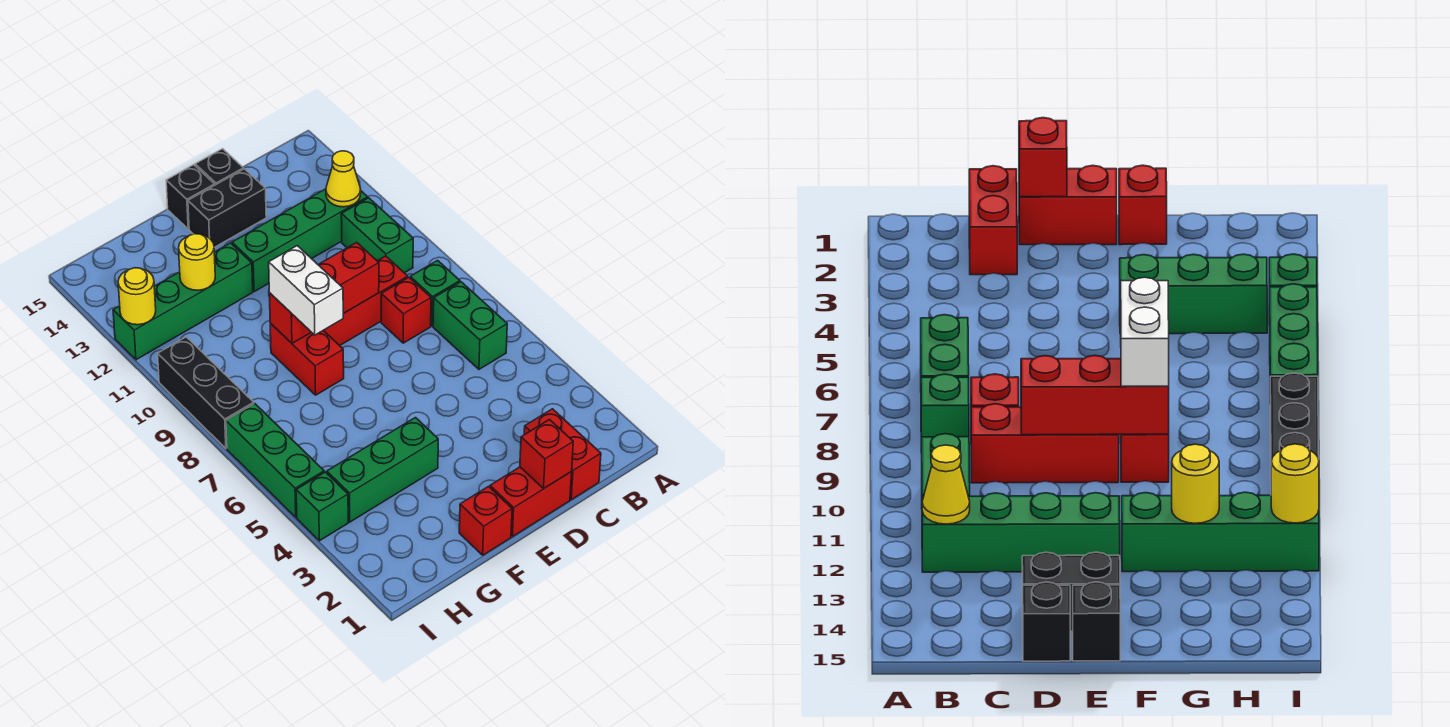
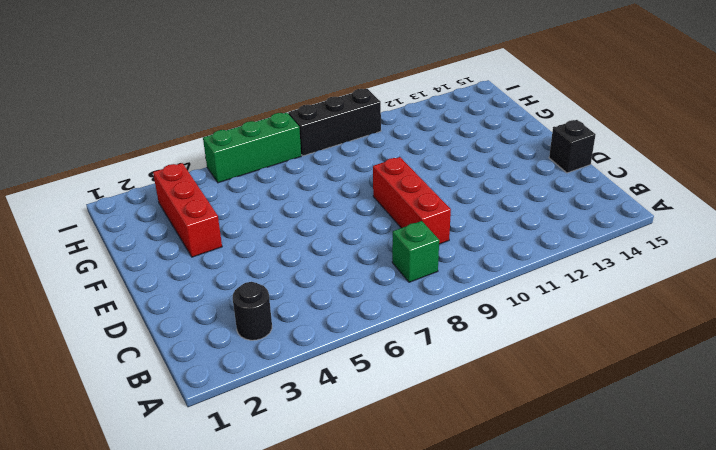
black round brick B3 level 1 -> none
red brick F3:H3 level 1 -> red brick D9:F9 level 2
none -> green brick B6:B7 level 1
none -> green brick B10:B11 level 1
none -> green brick B12:E12 level 1

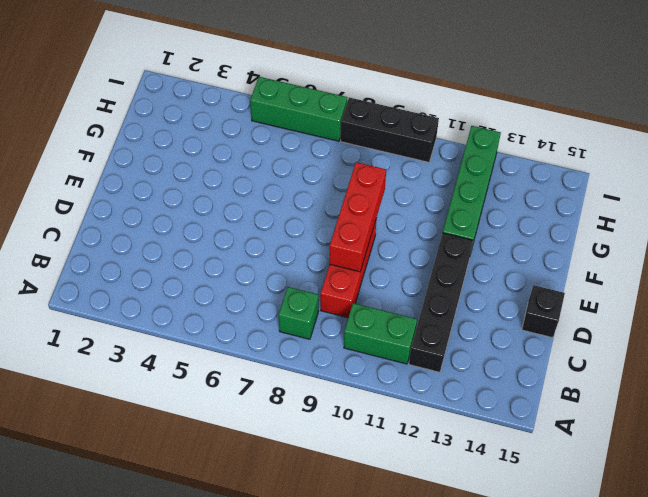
black brick B12:E12 level 1 -> green brick B12:E12 level 1
none -> green brick B6:B7 level 1
none -> red brick C1:C2 level 1
none -> red brick C8 level 1

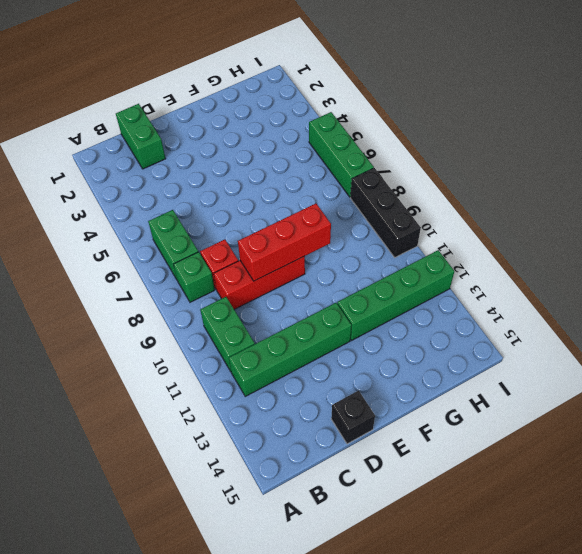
green brick C1:C2 level 1 -> red brick C1:C2 level 1
none -> red brick D1:E1 level 1
none -> black brick D14:E14 level 1
none -> black brick E15 level 1

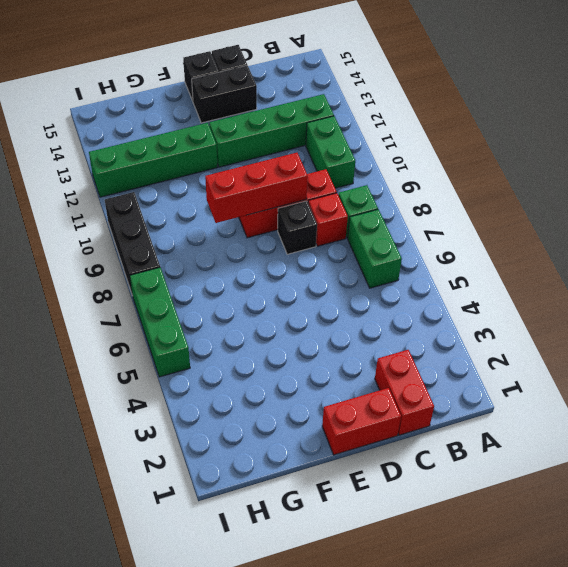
black brick D8 level 1 -> none
none -> red brick F1 level 1
none -> green brick F4:H4 level 1
none -> red brick F8:F9 level 1

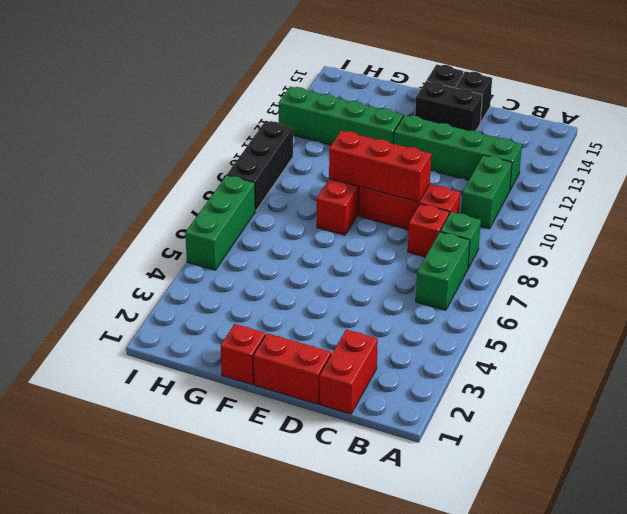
none -> green brick F4:H4 level 1
none -> green brick I4 level 1
none -> yellow cone B12 level 2

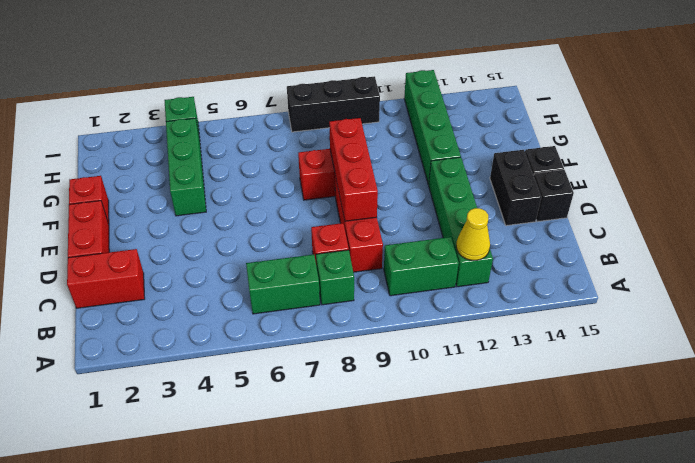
none -> green brick I5:I7 level 1
none -> red brick D1 level 2
none -> yellow round brick G12 level 2

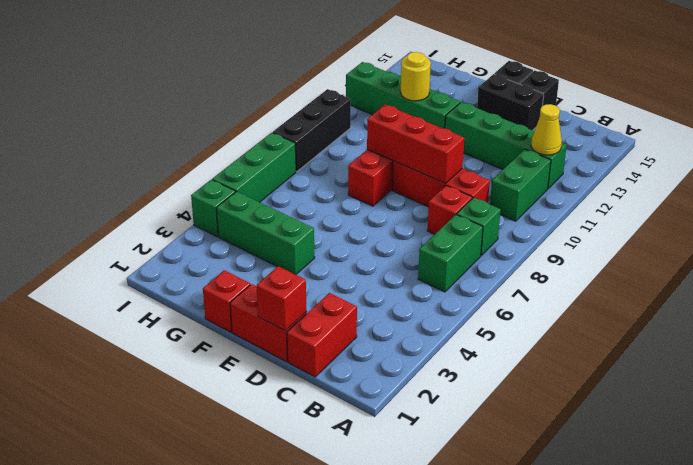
none -> yellow round brick I12 level 2
none -> white brick F8:F9 level 3

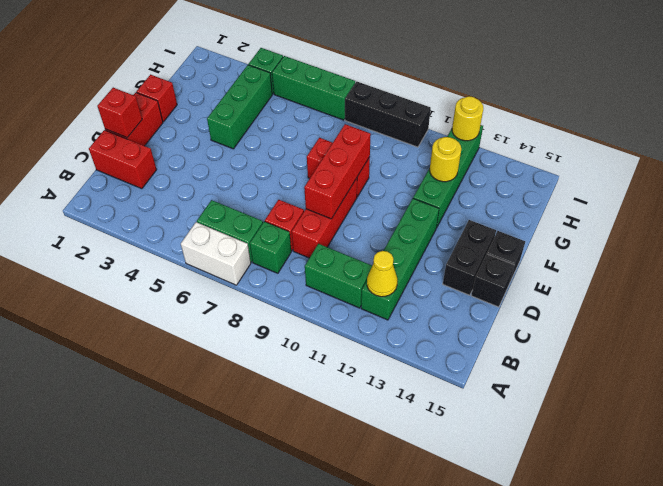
white brick A6:A7 level 1 -> white brick F8:F9 level 3

